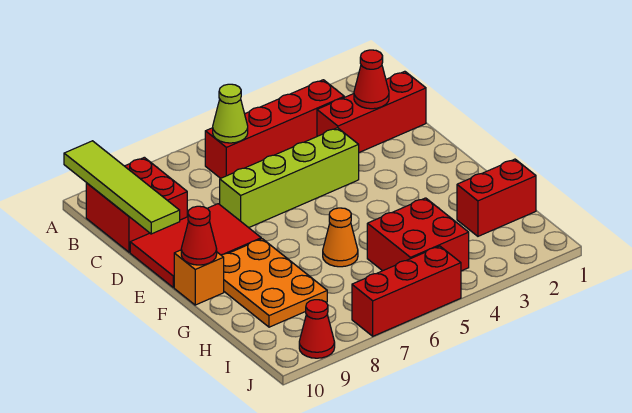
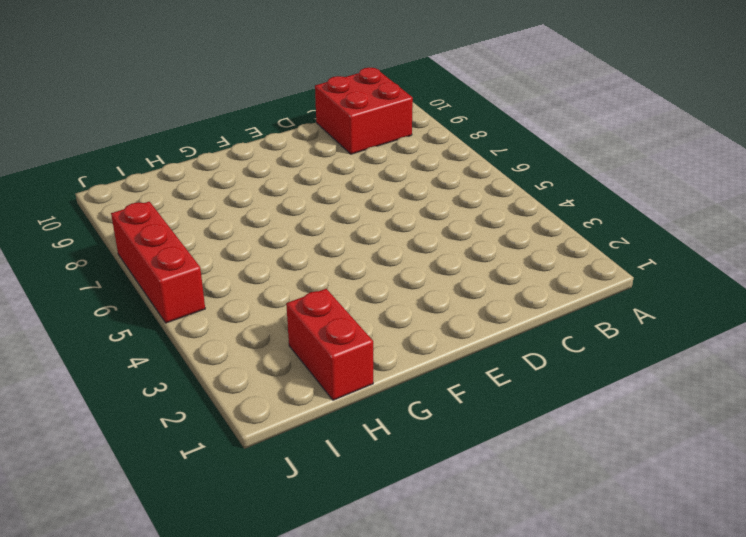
none -> red brick B3:B6 level 1
none -> red brick C1:C3 level 1
none -> lime brick D4:D7 level 1

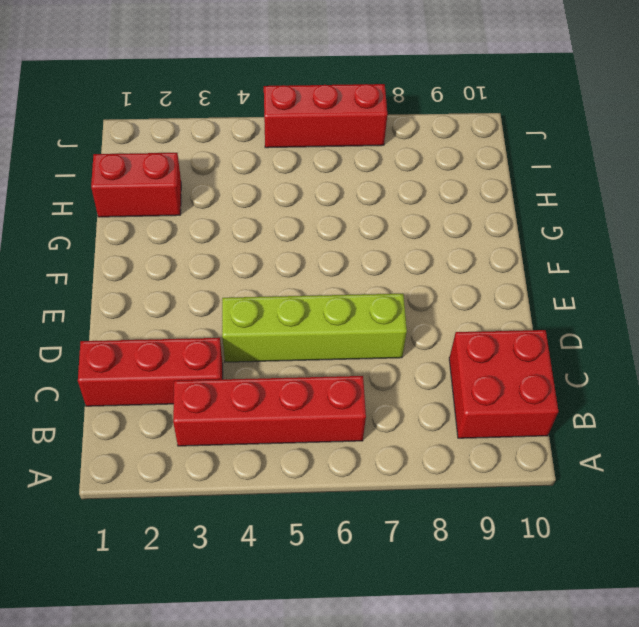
none -> red tile D8:E10 level 1
none -> orange plate F8:H9 level 1
none -> orange brick F10 level 1

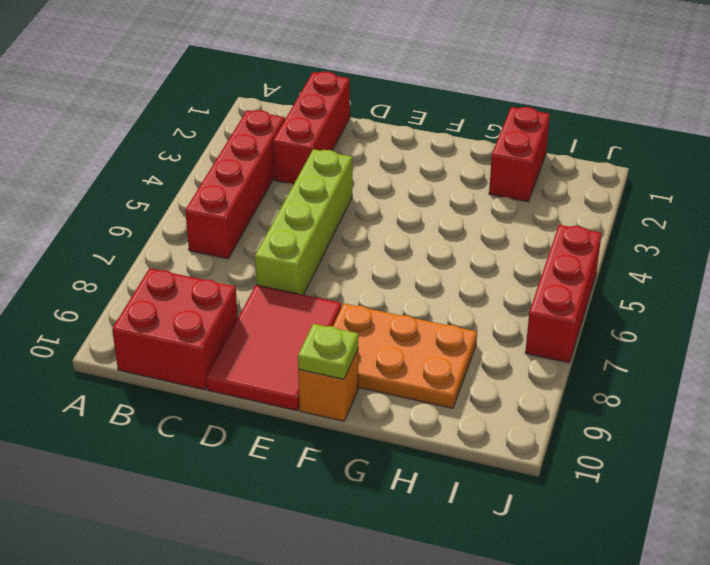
lime plate F10 level 2 -> red cone F10 level 2
none -> orange cone G6 level 1
none -> red brick H4:I5 level 1
none -> red cone J9 level 1

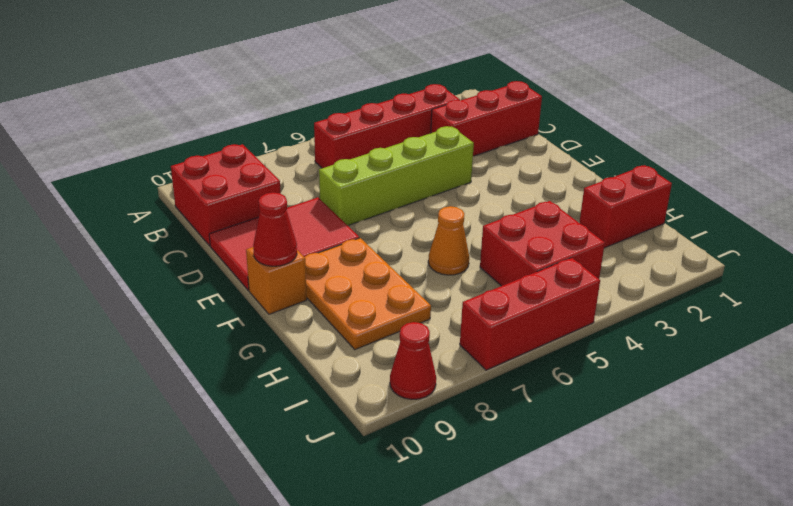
none -> lime tile A10:D10 level 2
none -> lime cone B6 level 2
none -> red cone C2 level 2

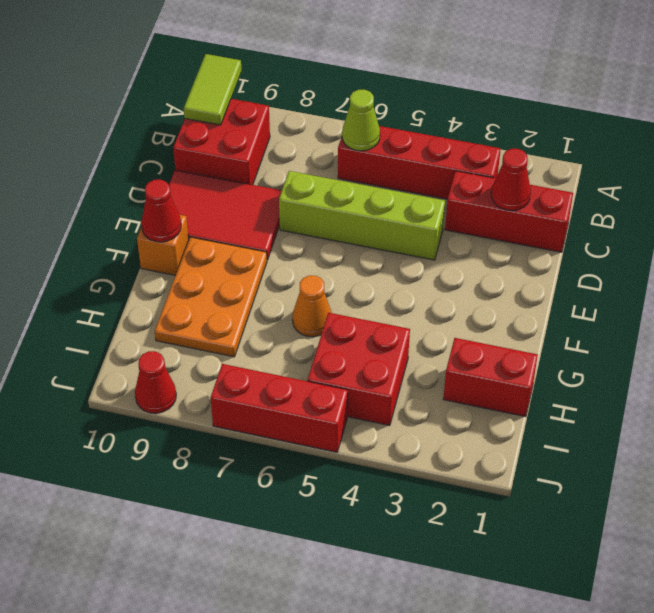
lime tile A10:B10 level 2 -> lime tile A10:D10 level 2

